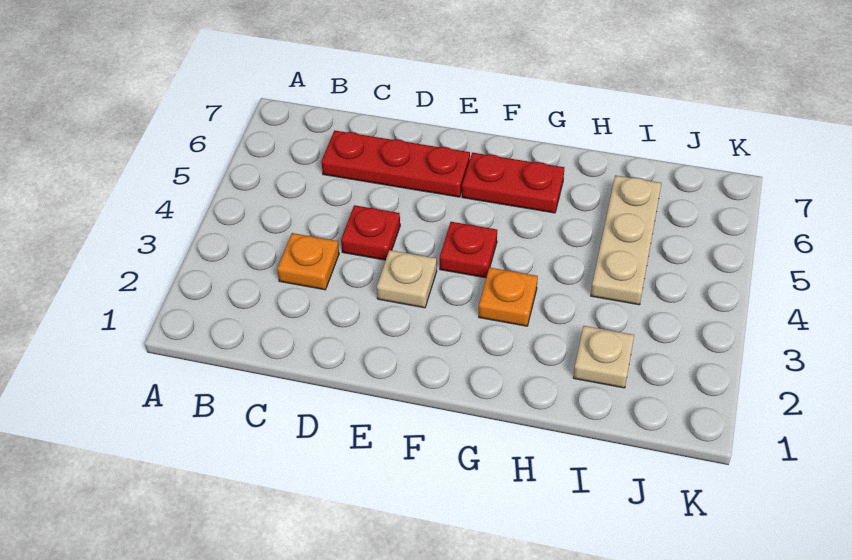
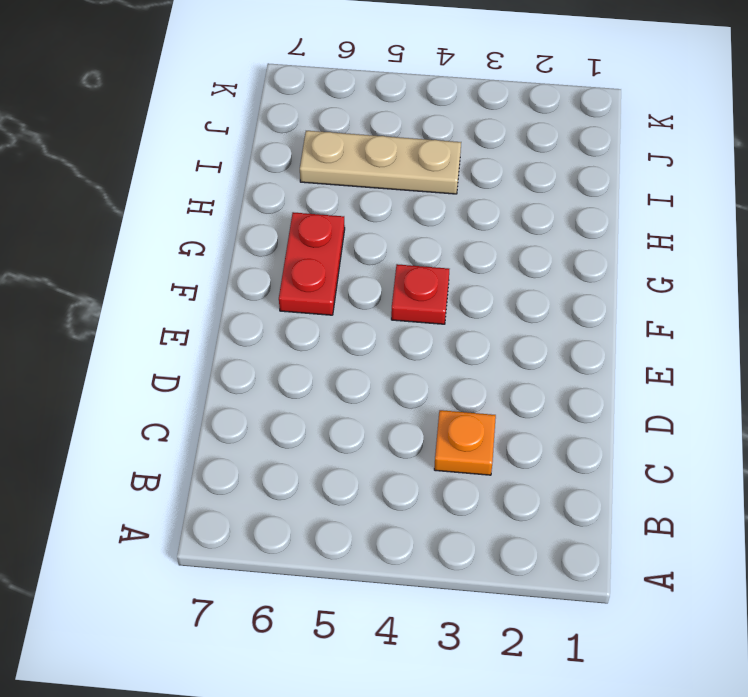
none -> red plate C6:E6 level 1
none -> red plate D4 level 1

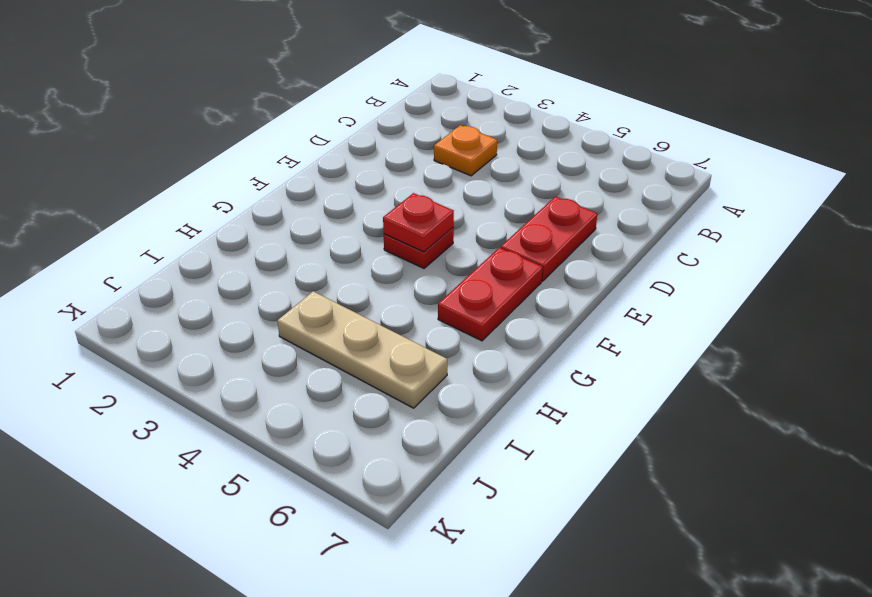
red plate D6:E6 level 1 -> red plate C6:E6 level 1
red plate F4 level 2 -> red plate D4 level 1
none -> tan plate E3 level 1
none -> orange plate G3 level 1

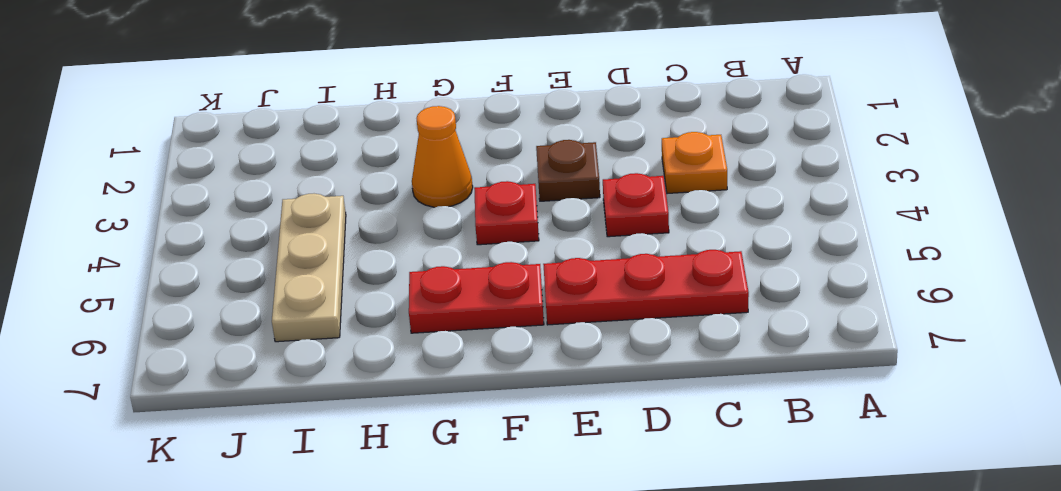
brown plate E3 level 1 -> tan plate E3 level 1
orange cone G3 level 1 -> orange plate G3 level 1
none -> tan plate I2 level 1

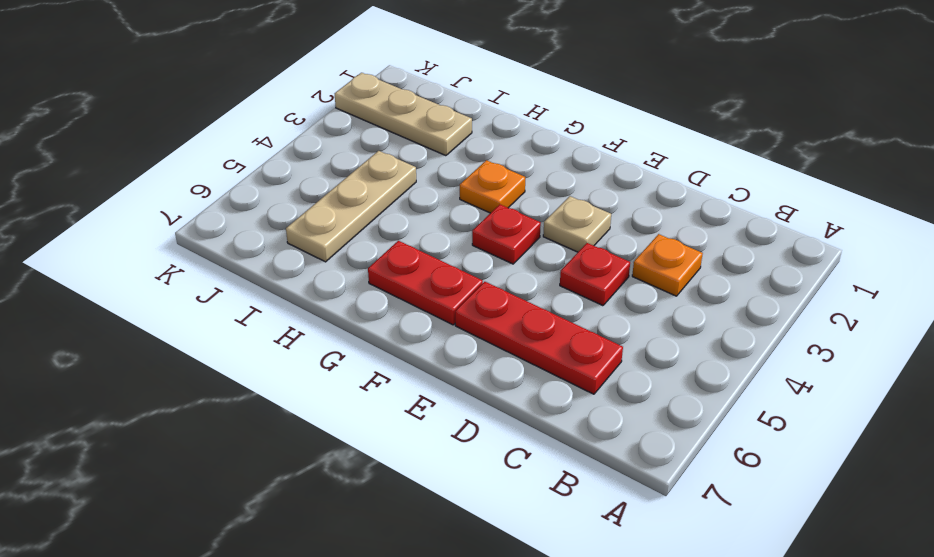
tan plate I2:K2 level 1 -> tan plate I2 level 1

